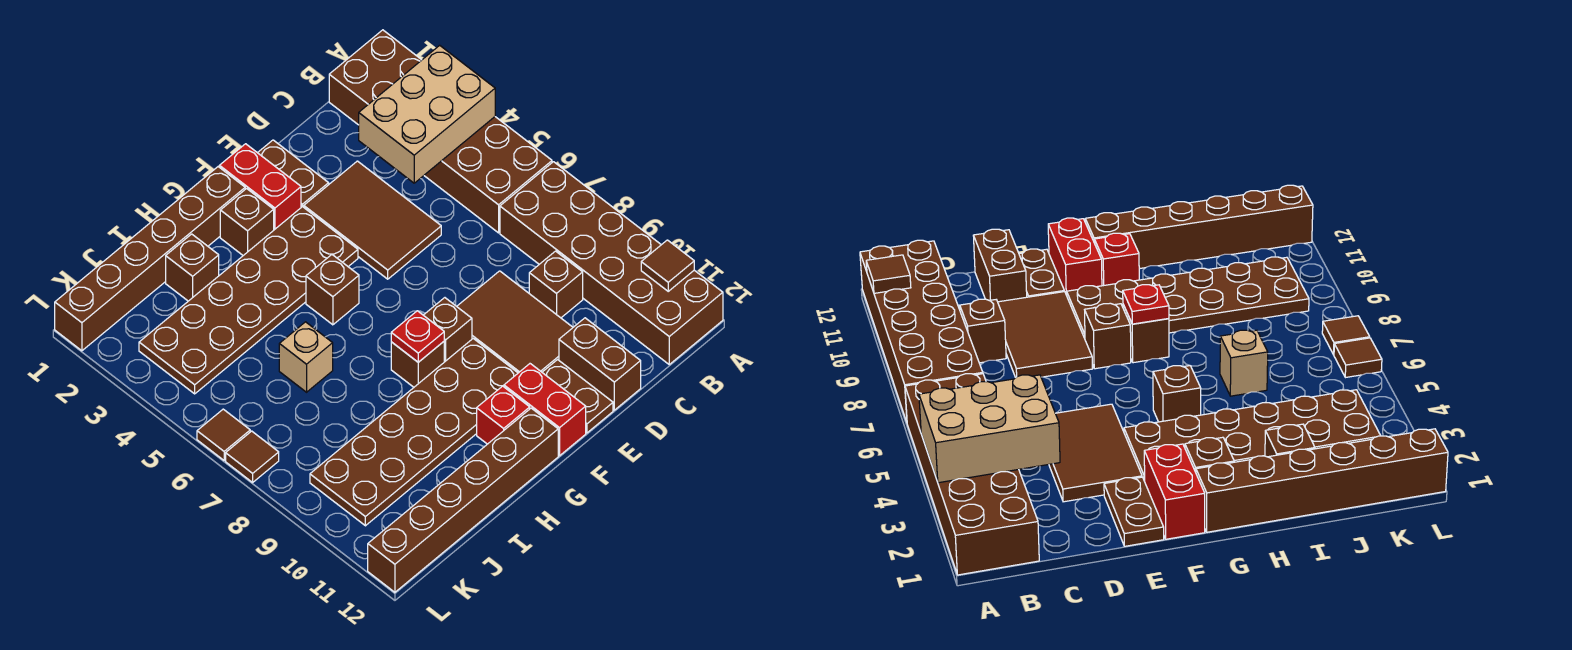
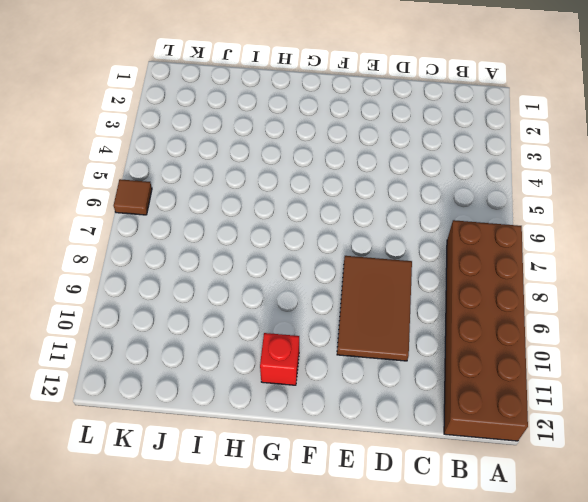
none -> brown brick A1:B6 level 1
none -> brown brick C9 level 1
none -> brown tile D3:E5 level 1

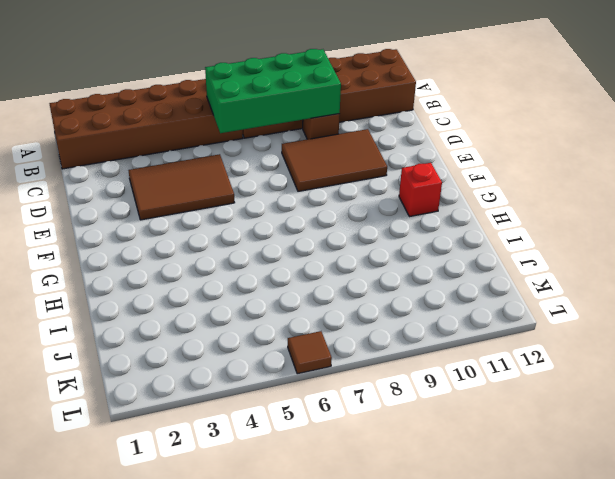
green brick B6:C9 level 2 -> none
none -> brown brick D11:D12 level 1
none -> brown plate E1:E2 level 1
none -> brown plate E11:E12 level 1

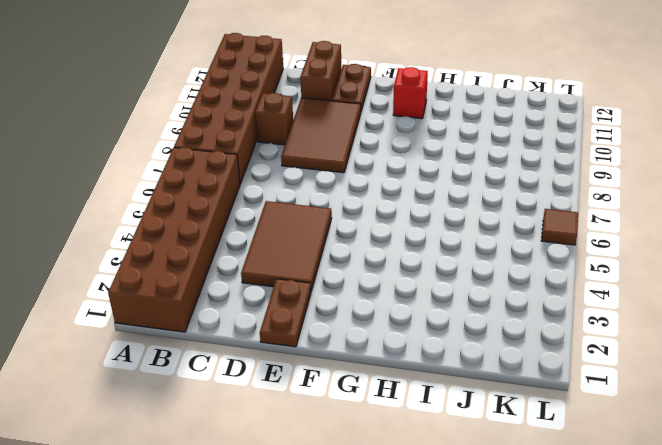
none -> red brick F1:F2 level 1
none -> brown plate F3:K4 level 1
none -> brown brick F8 level 1

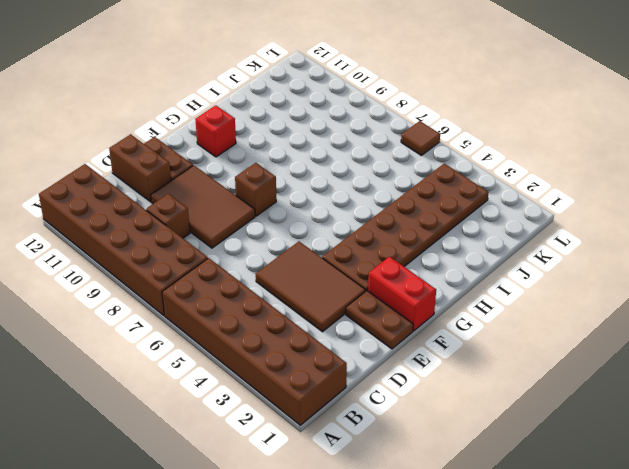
none -> brown plate F9:K10 level 1
none -> red brick F11:F12 level 1
none -> brown brick G1:L1 level 1

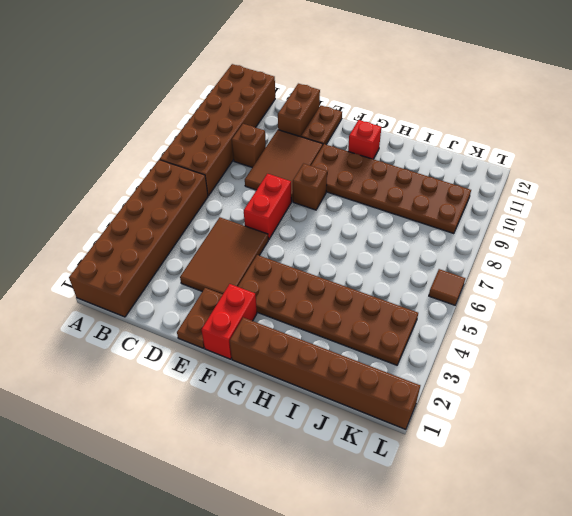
red brick E6:E7 level 1 -> red brick F11:F12 level 1
none -> brown brick G2 level 1
none -> brown brick G5 level 1
none -> brown brick G8 level 1

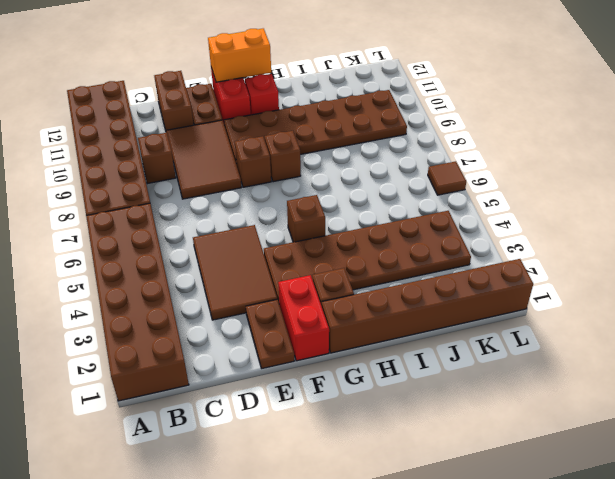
orange brick F12:G12 level 2 -> none
none -> brown brick G12:L12 level 1
none -> brown brick I2 level 1
none -> tan brick I6 level 1

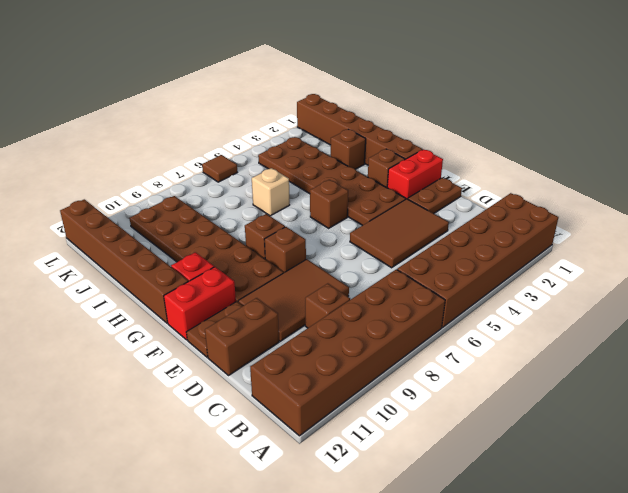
none -> brown tile L7 level 1
none -> tan brick A3:C4 level 2
none -> brown tile A11 level 2

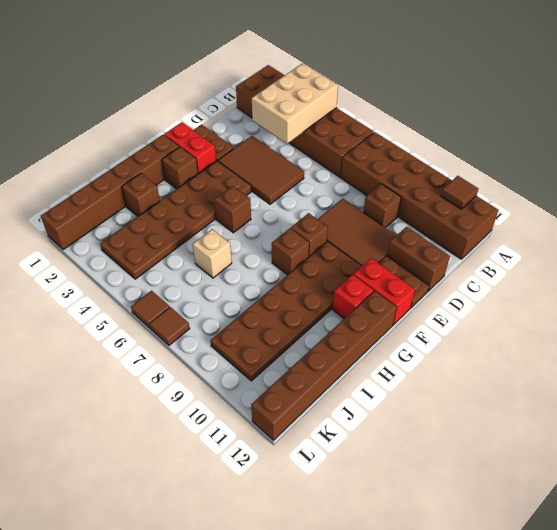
none -> red plate G8 level 2

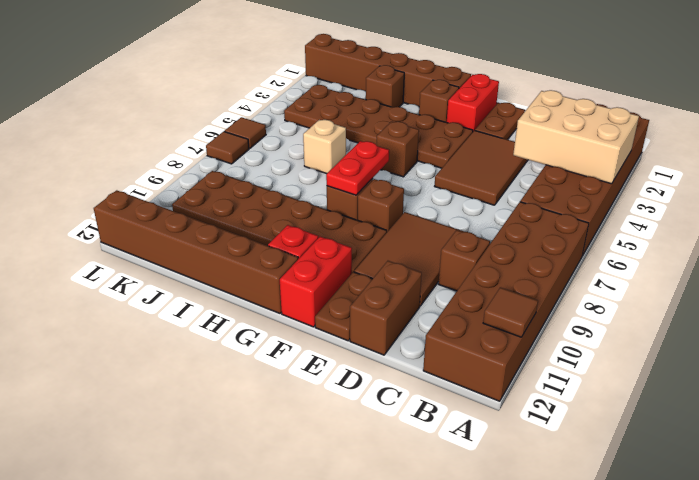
red plate G7:G8 level 2 -> red plate G8 level 2

